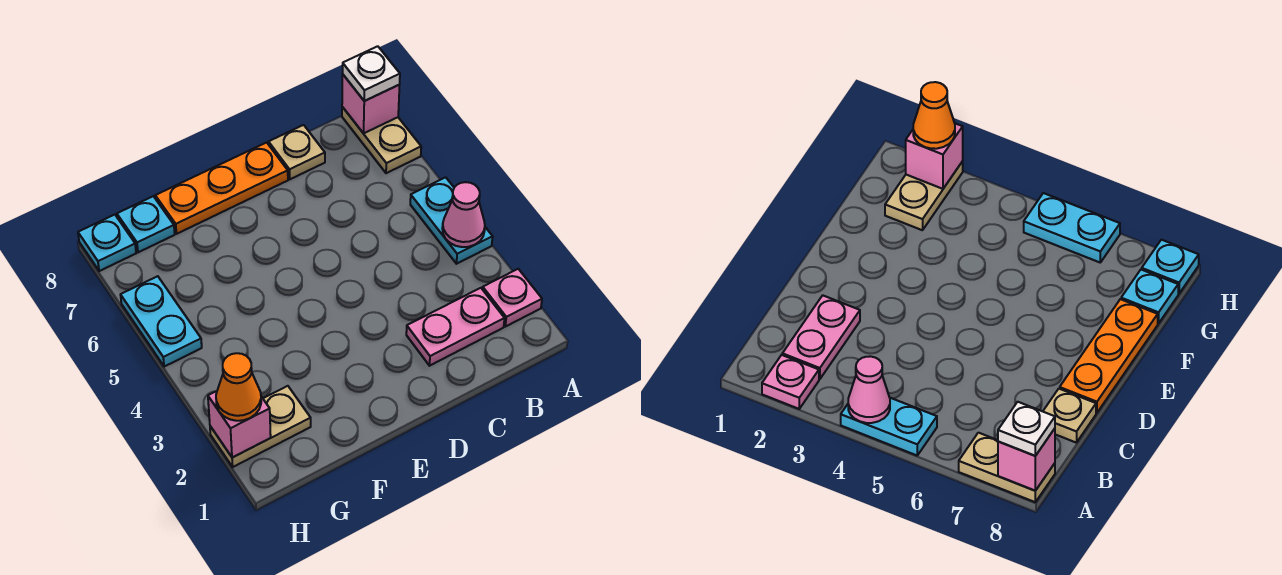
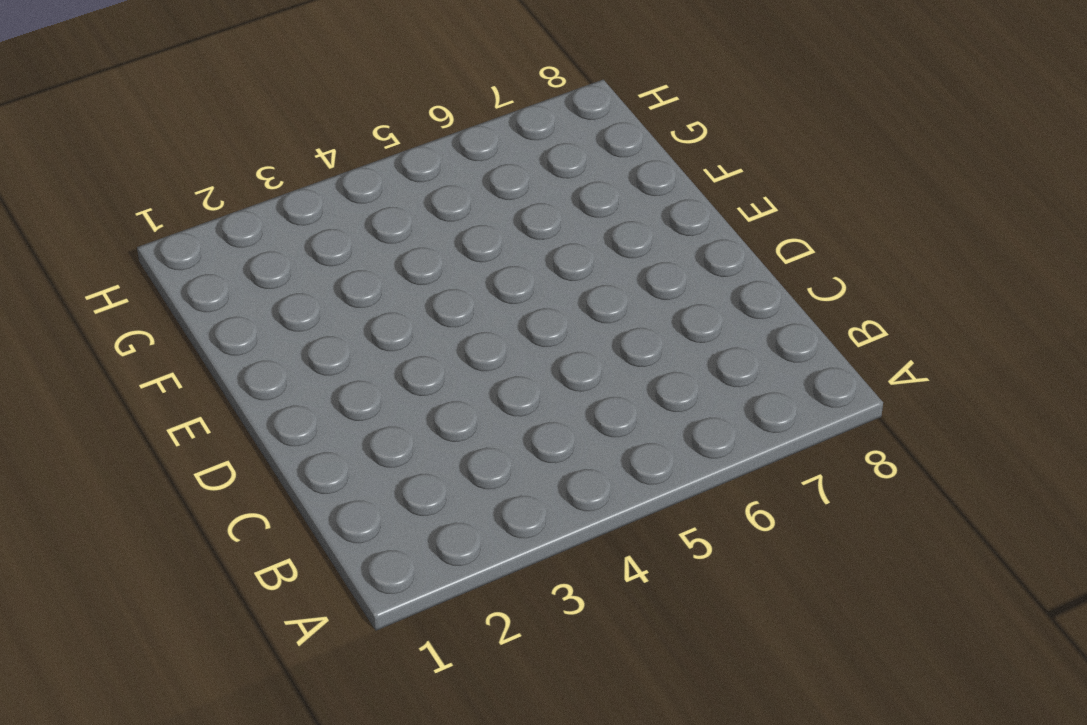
none -> pink plate A2 level 1
none -> cyan plate A4:A5 level 1
none -> tan plate A7:A8 level 1

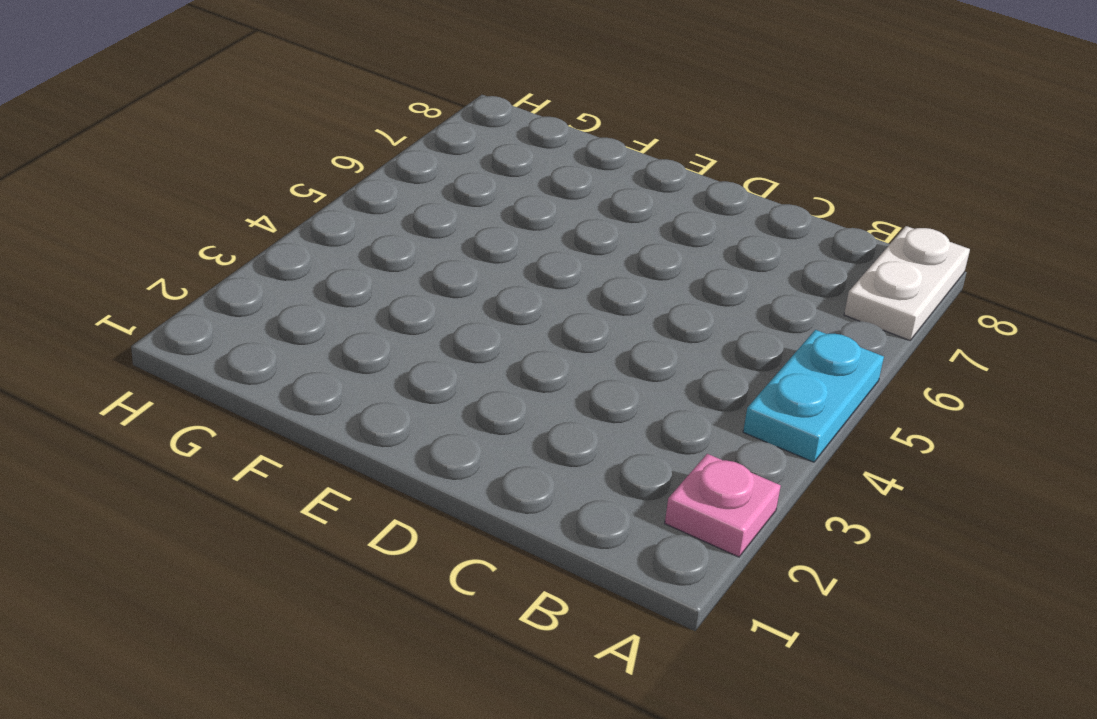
white plate A7:A8 level 1 -> tan plate A7:A8 level 1
none -> pink plate B2:C2 level 1
none -> tan plate C8 level 1
none -> orange plate D8:F8 level 1

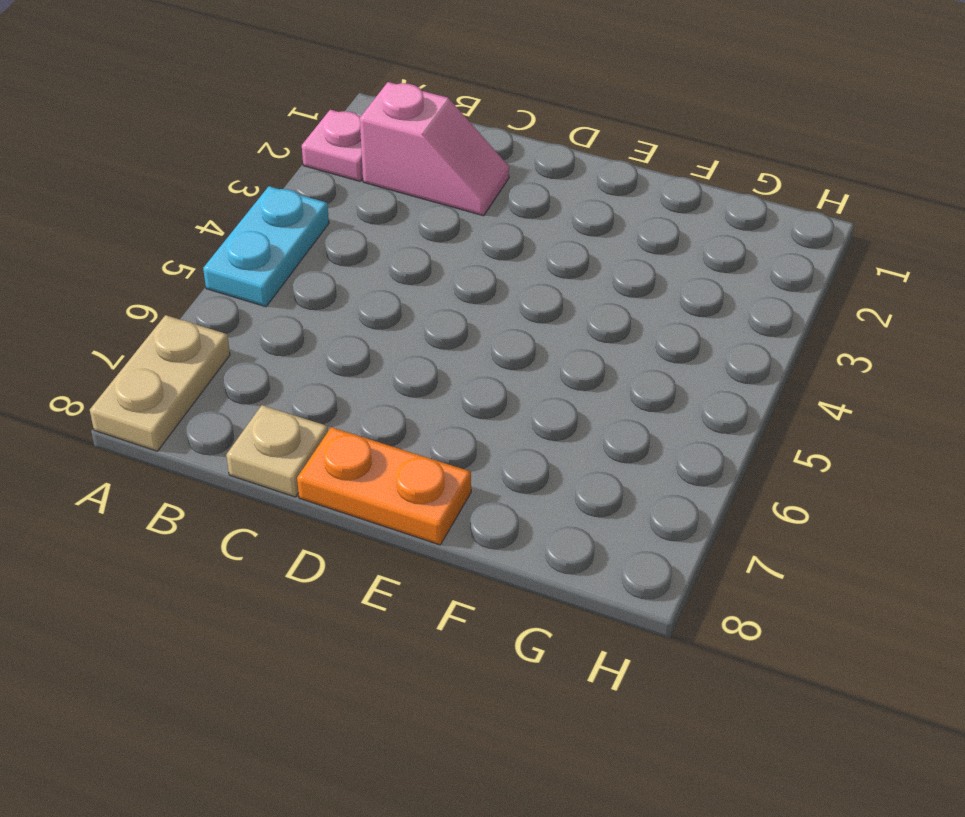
pink slope B2:C2 level 1 top B -> pink plate B2:C2 level 1
orange plate D8:E8 level 1 -> orange plate D8:F8 level 1
none -> tan plate G2:H2 level 1
none -> cyan plate G8 level 1
none -> cyan plate H5:H6 level 1

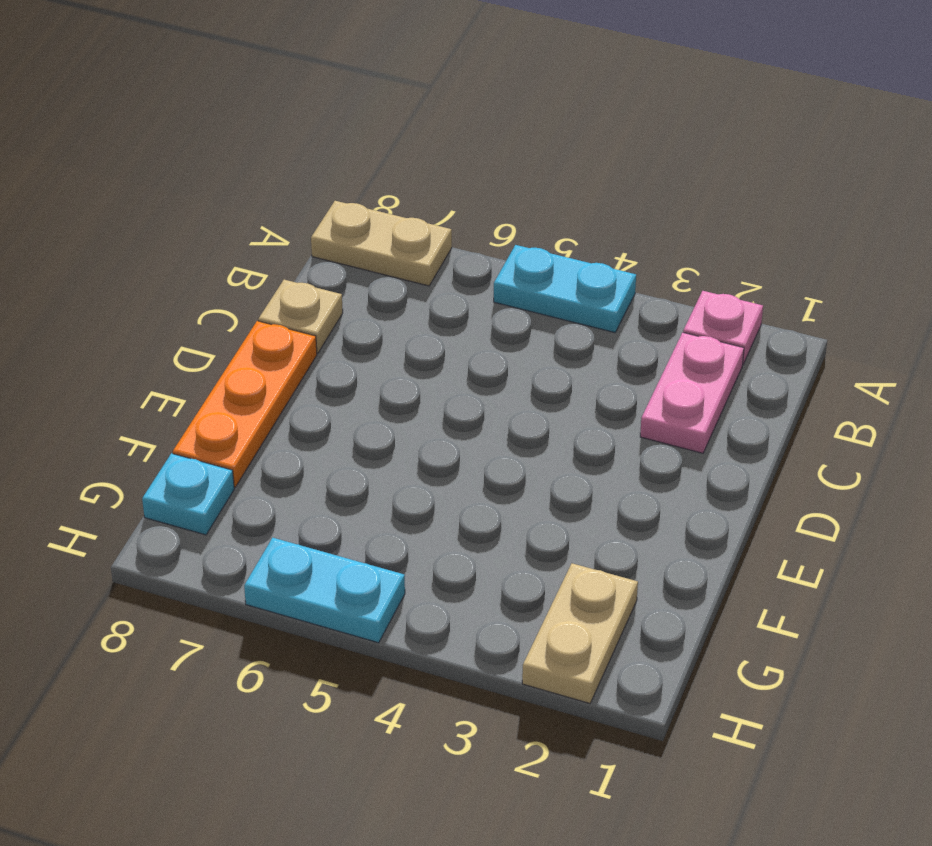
none -> cyan plate H8 level 1
none -> pink cone A4 level 2
none -> pink brick A8 level 2

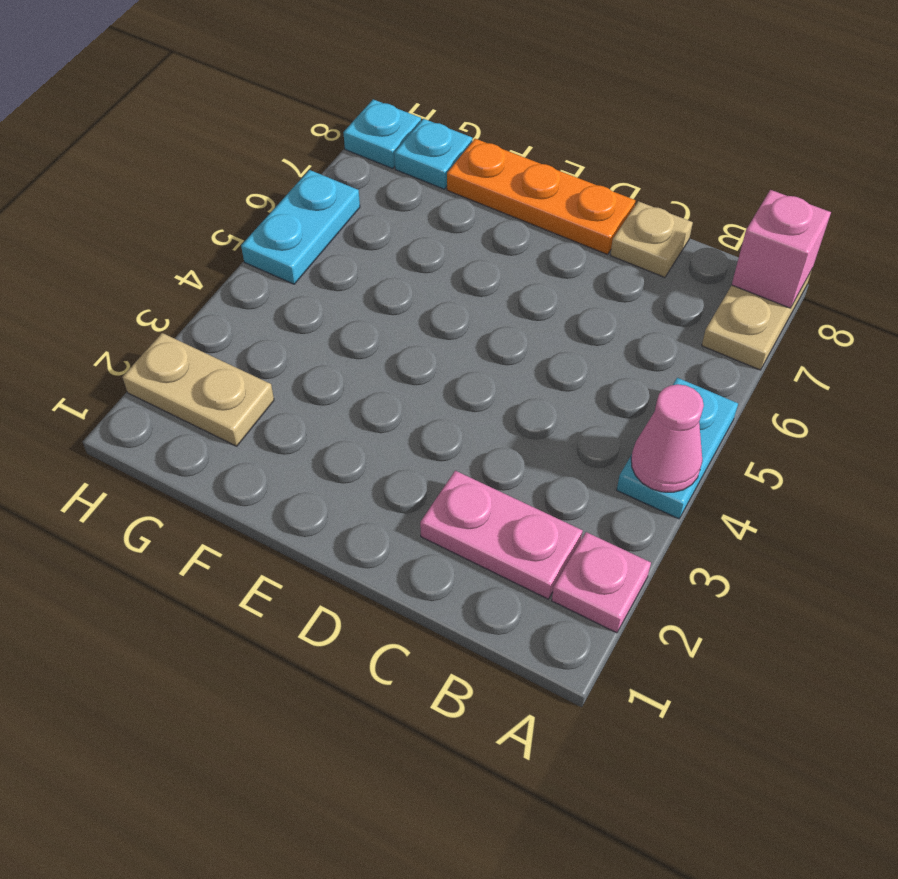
none -> pink brick H2 level 2
none -> white plate A8 level 3
none -> orange cone H2 level 3

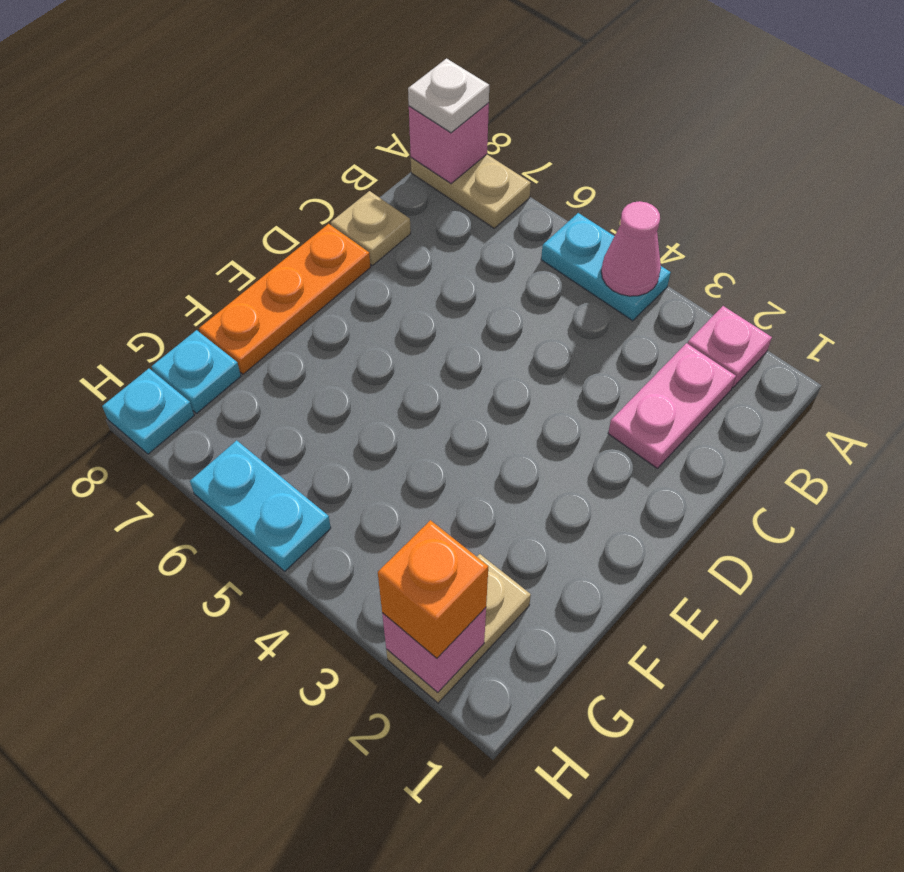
orange brick H2 level 3 -> orange cone H2 level 3

